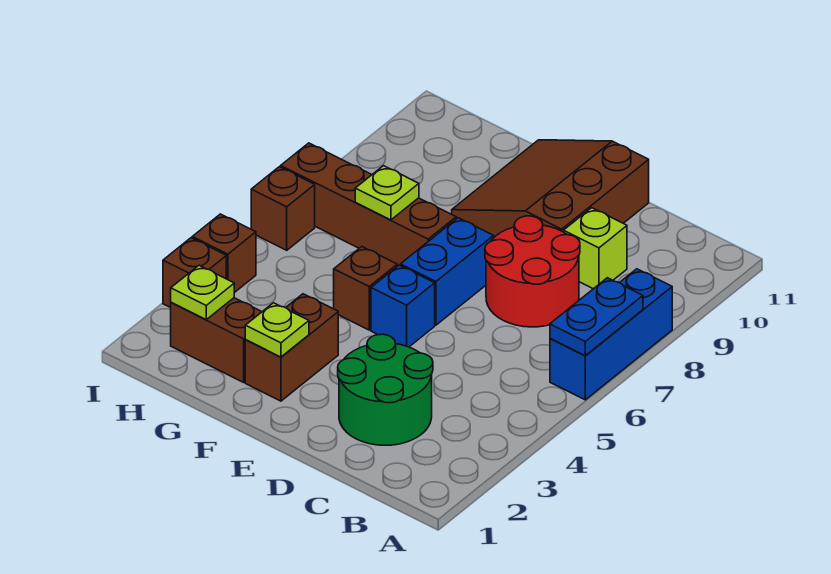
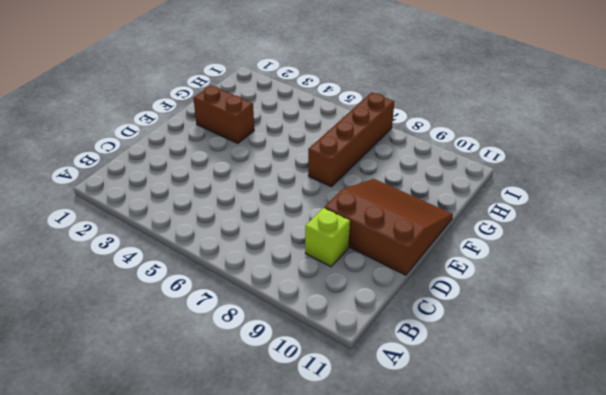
none -> blue brick A6:A8 level 1
none -> green round brick C2:D3 level 1
none -> red round brick C7:D8 level 1

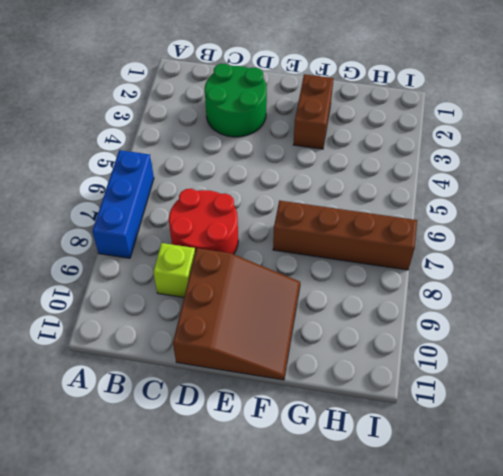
none -> blue brick E5 level 1
none -> blue brick E6:E7 level 1
none -> brown brick F5 level 1

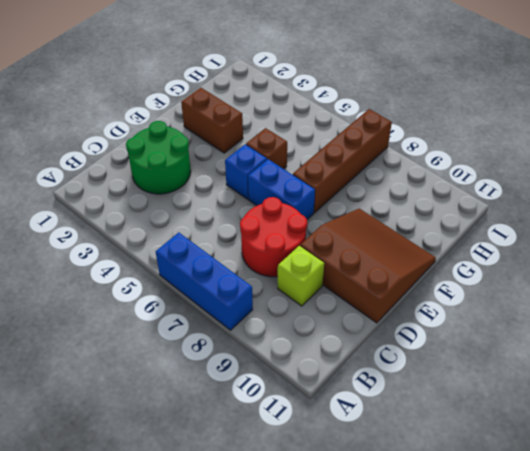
none -> brown brick G2:H2 level 1
none -> brown brick I3 level 1
none -> brown brick I4 level 1

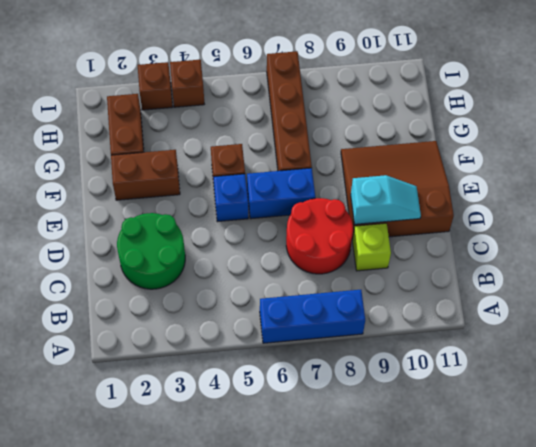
cyan slope D9:D10 level 2 top 9 -> none
none -> brown brick I6 level 1
none -> blue plate A6:A7 level 2
none -> lime plate F2 level 2

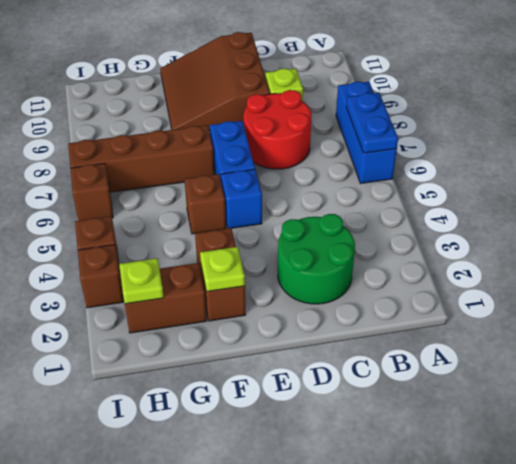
none -> lime plate G7 level 2

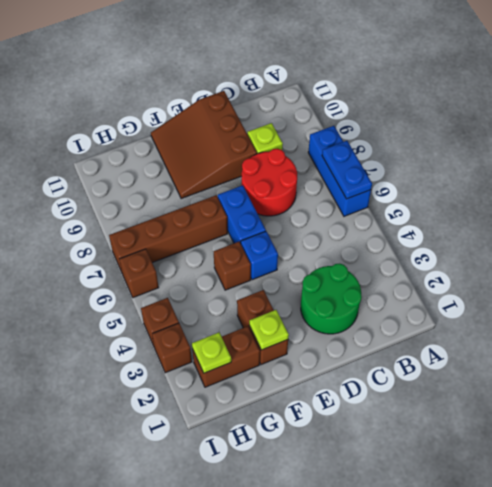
none -> lime plate G7 level 2

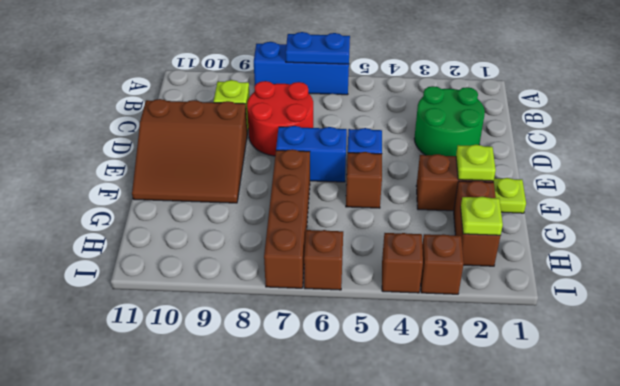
lime plate F1 level 1 -> lime plate G7 level 2

